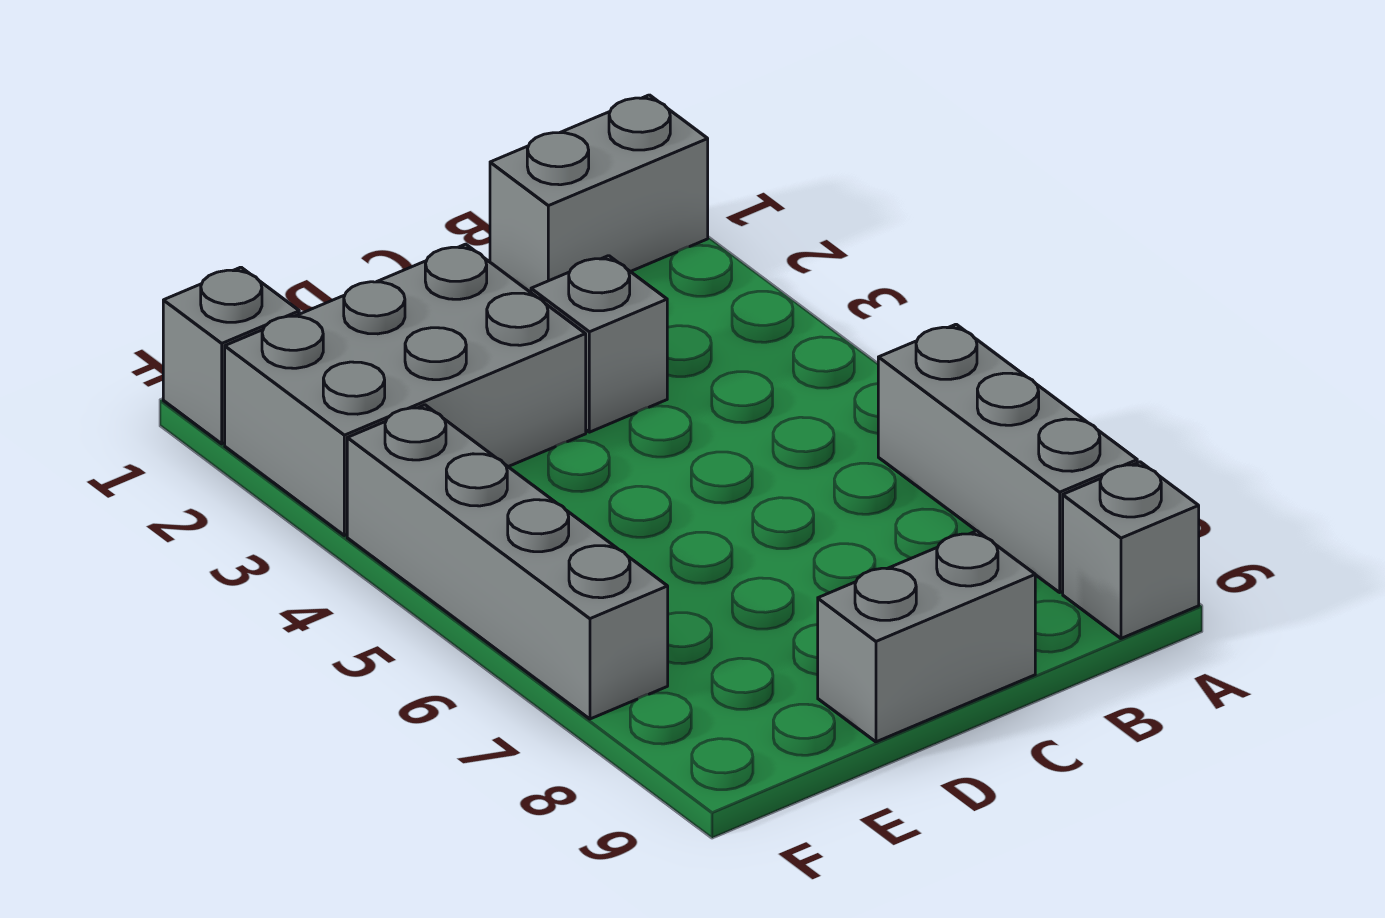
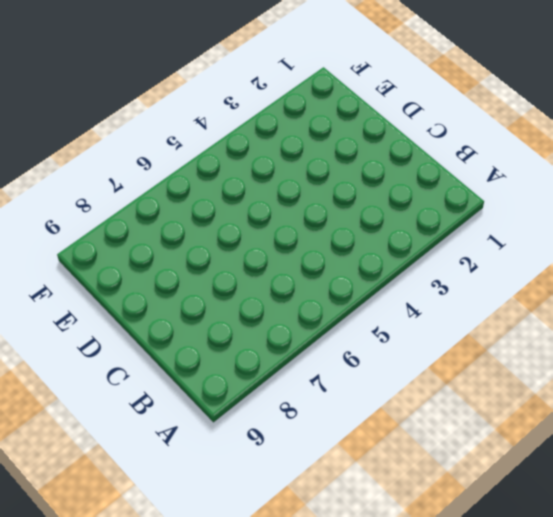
none -> grey brick A1:B1 level 1
none -> grey brick A6:A8 level 1

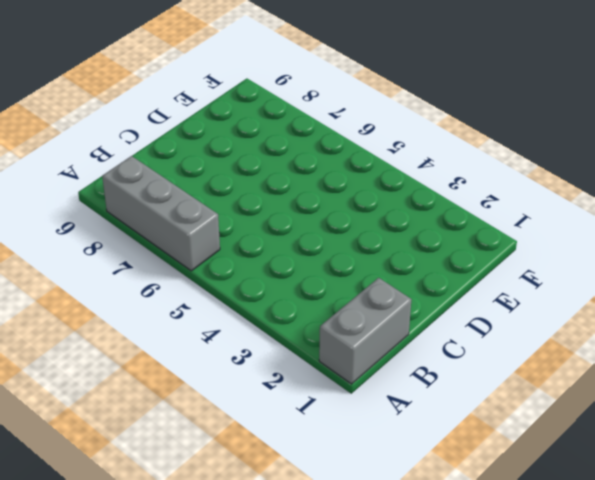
none -> grey brick A9 level 1
none -> grey brick C3 level 1

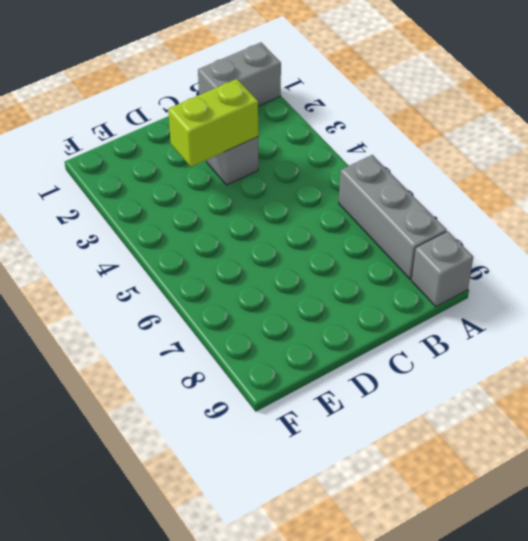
lime brick C3:D3 level 2 -> none
none -> grey brick C9:D9 level 1
none -> grey brick D2:F3 level 1

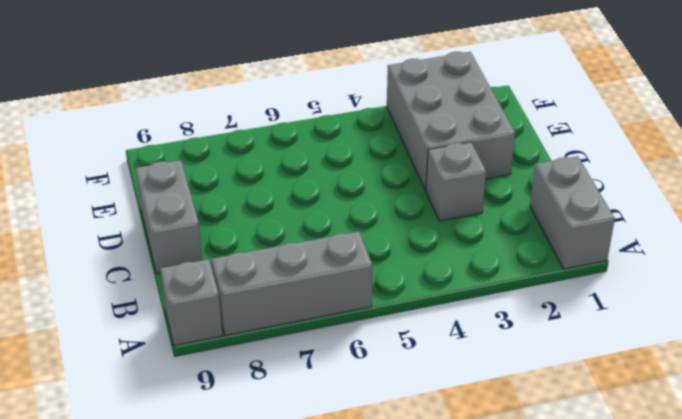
none -> grey brick F1 level 1
none -> grey brick F4:F7 level 1

